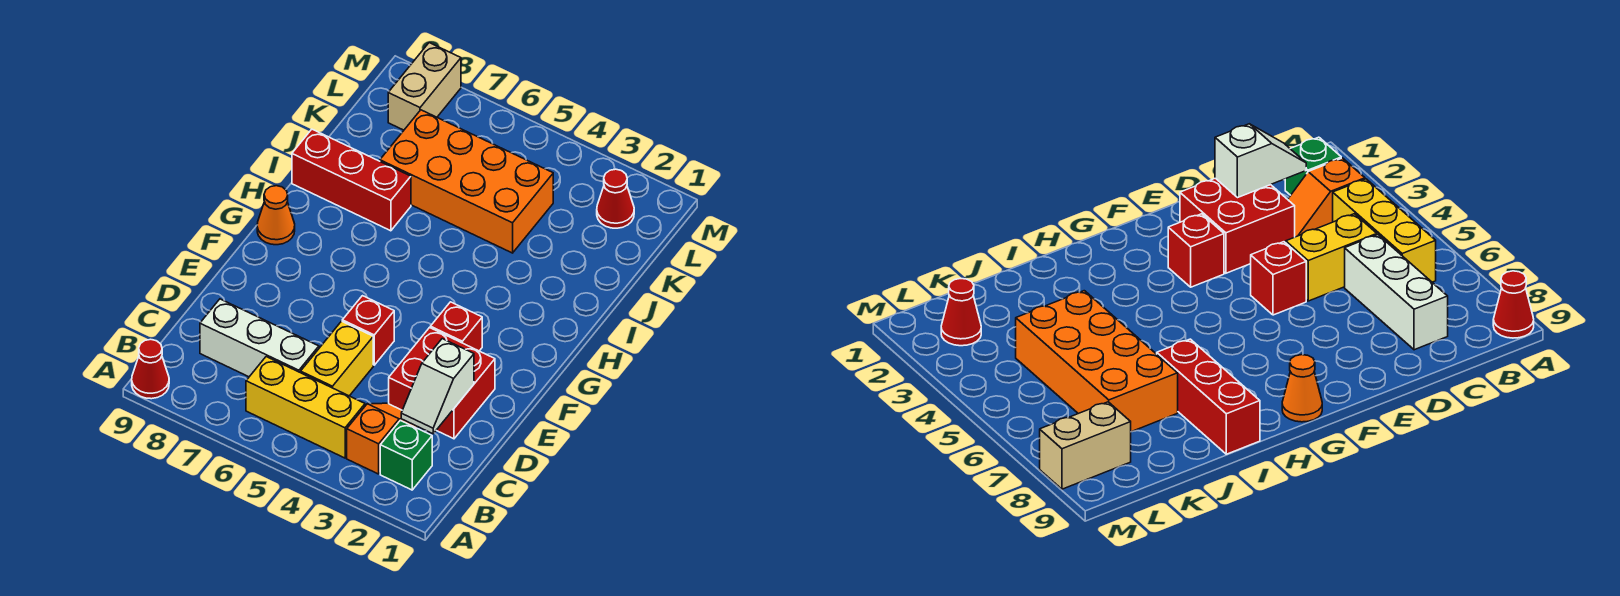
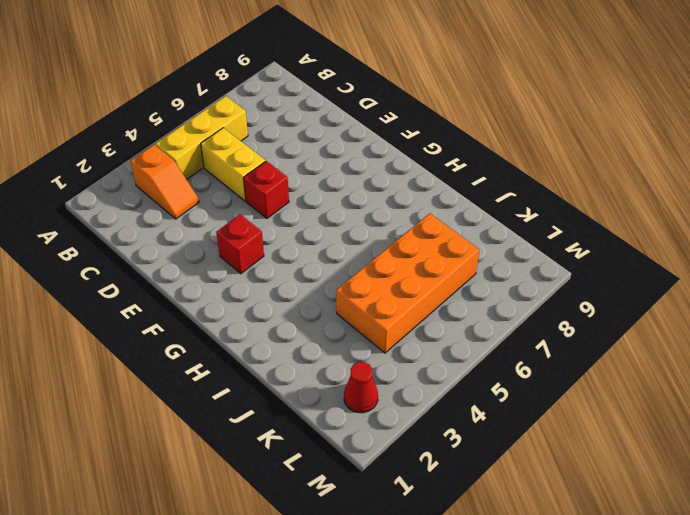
none -> red cone A9 level 1
none -> green brick B2 level 1
none -> white brick C6:C8 level 1

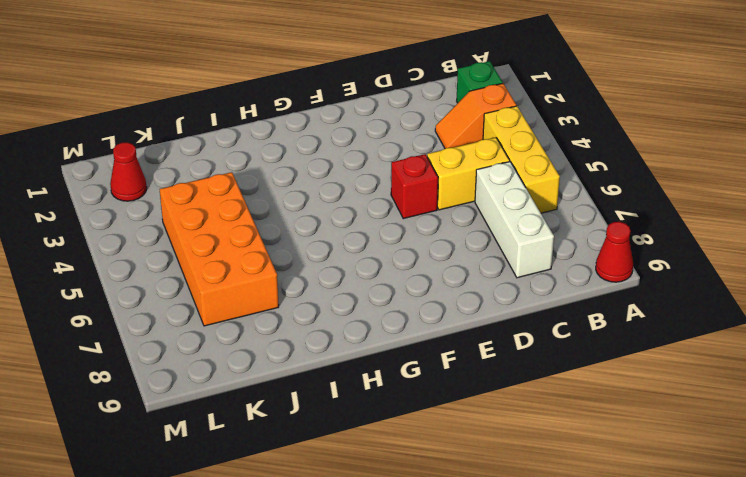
none -> red brick D2:E3 level 1
none -> red brick F3 level 1
none -> orange cone G9 level 1

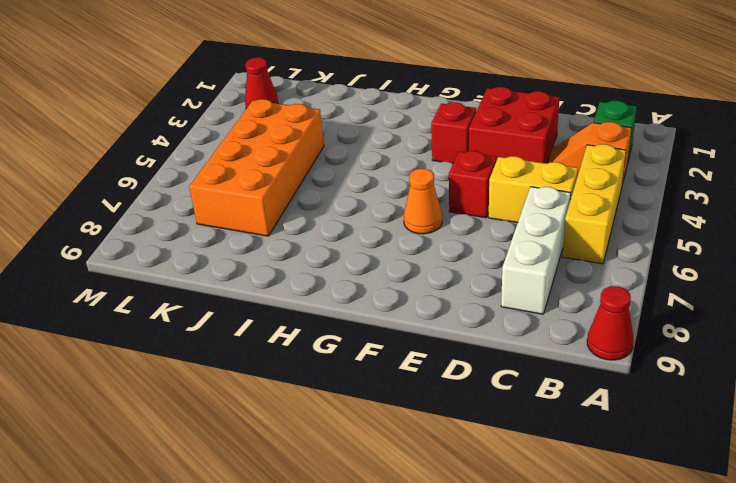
orange cone F6 level 1 -> orange cone G9 level 1
none -> red brick I7:I9 level 1
none -> tan brick L8:M8 level 1
none -> white slope C2:D2 level 2 top D

